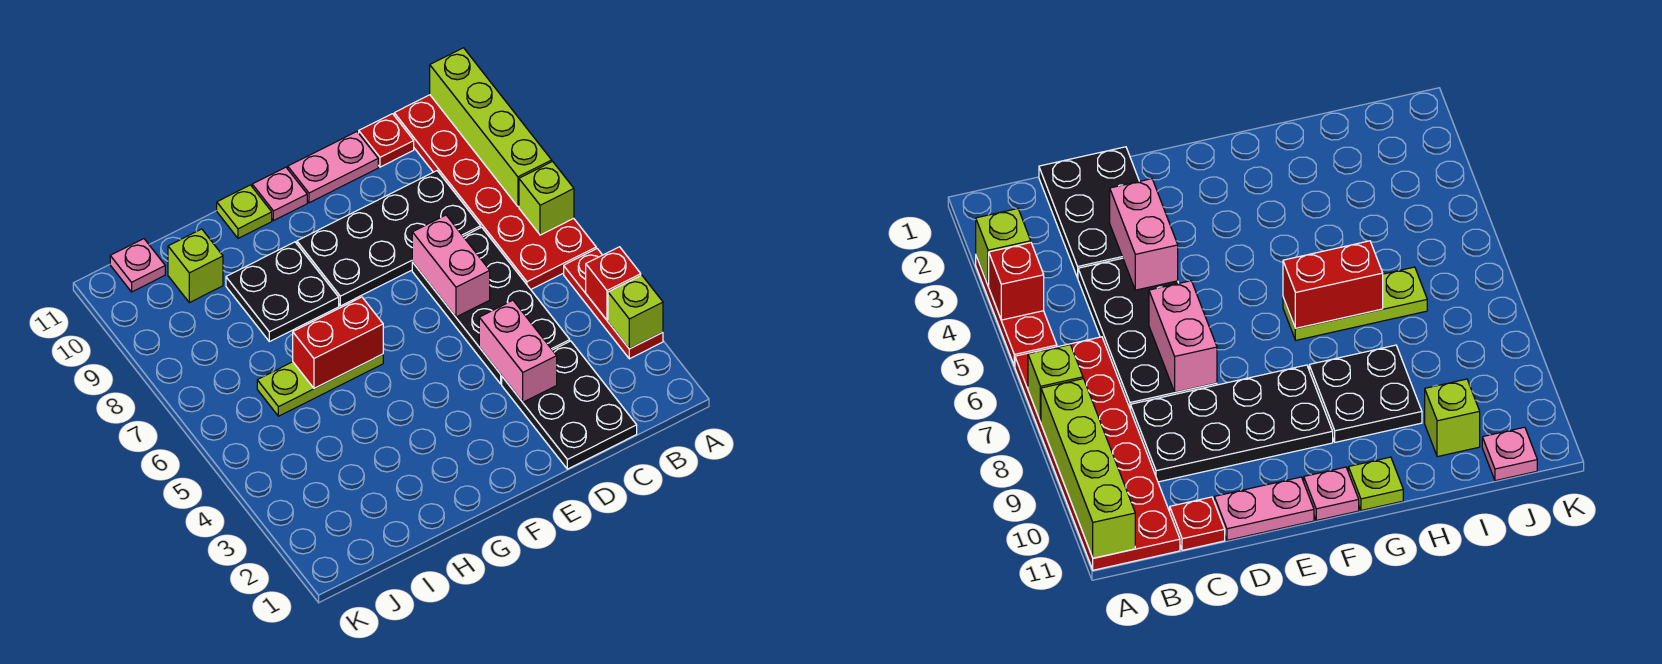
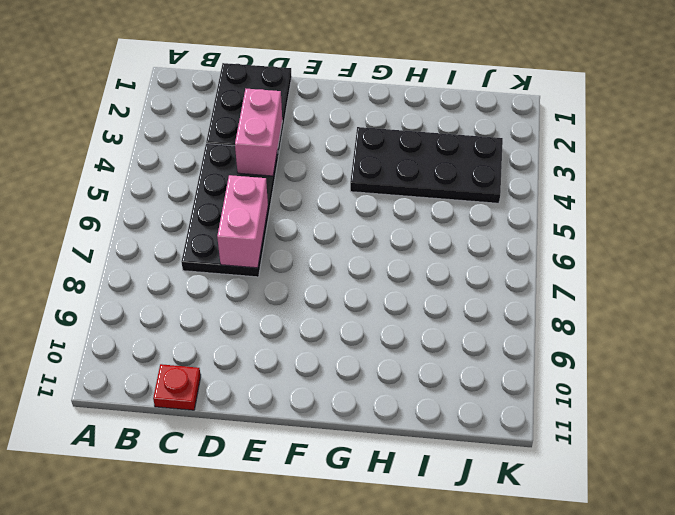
black plate G3:J4 level 1 -> black plate C8:F9 level 1
none -> red plate A3:A5 level 1
none -> red plate A6:B11 level 1
none -> pink plate D11:E11 level 1

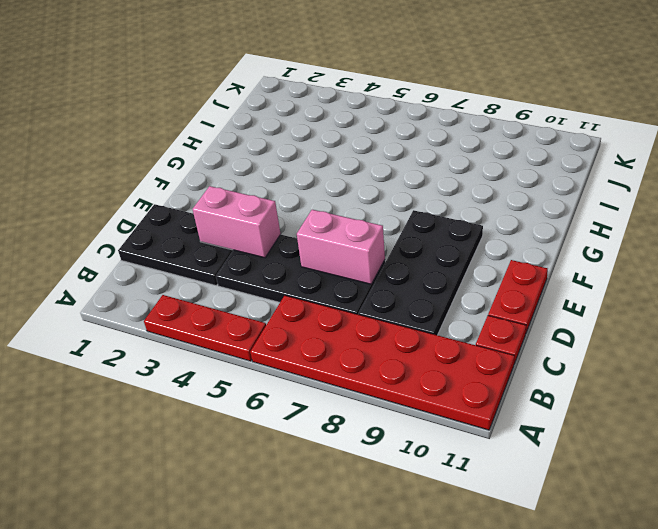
red plate D11:E11 level 1 -> pink plate D11:E11 level 1
none -> pink plate F11 level 1
none -> lime plate G6:I6 level 1
none -> black plate G8:H9 level 1

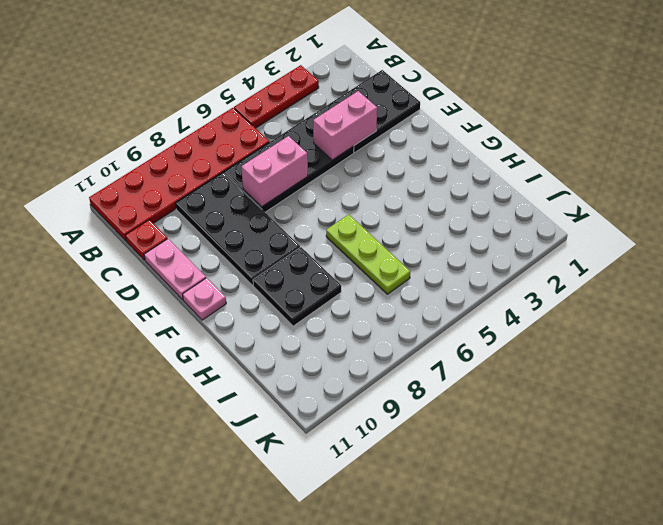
none -> lime plate G11 level 1
none -> lime brick I10 level 1
none -> pink plate J11 level 1

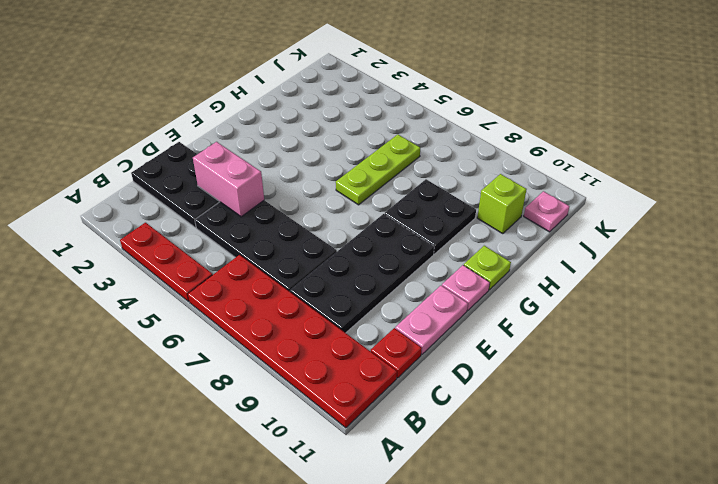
none -> lime brick A3 level 2
none -> red brick A4 level 2
none -> lime brick A7 level 2

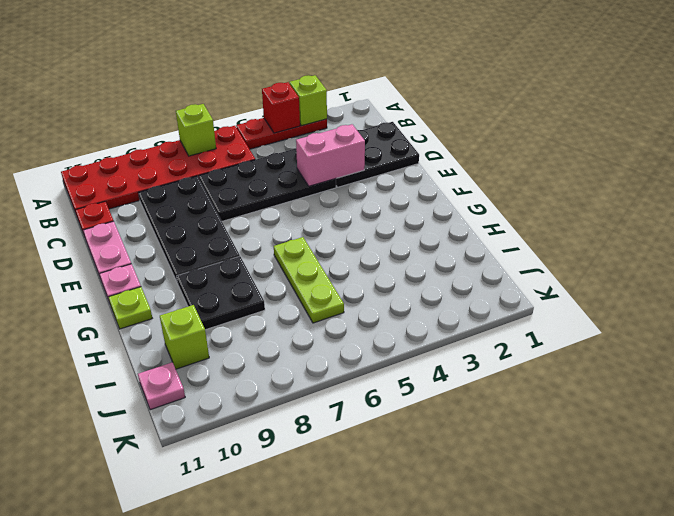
none -> lime brick A8:A11 level 2
none -> pink brick D6:D7 level 2
none -> red brick G6:H6 level 2

